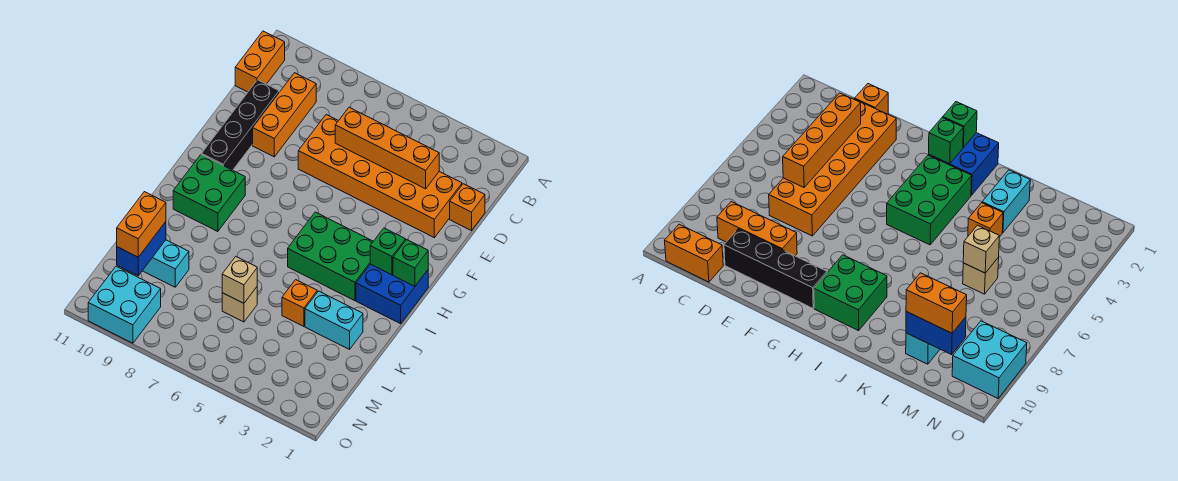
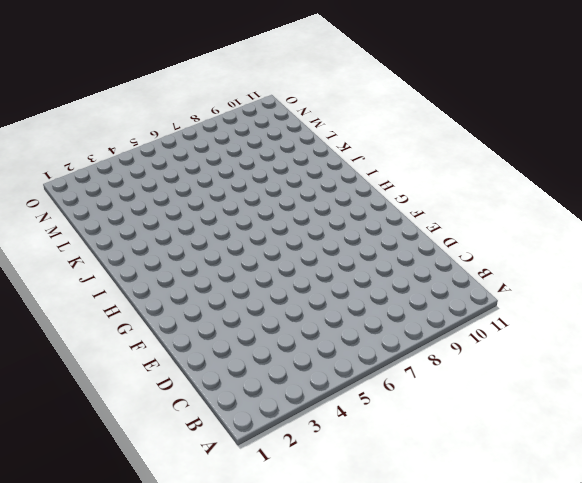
none -> orange brick B11:C11 level 1
none -> orange brick C9:E9 level 1
none -> orange brick D1 level 1

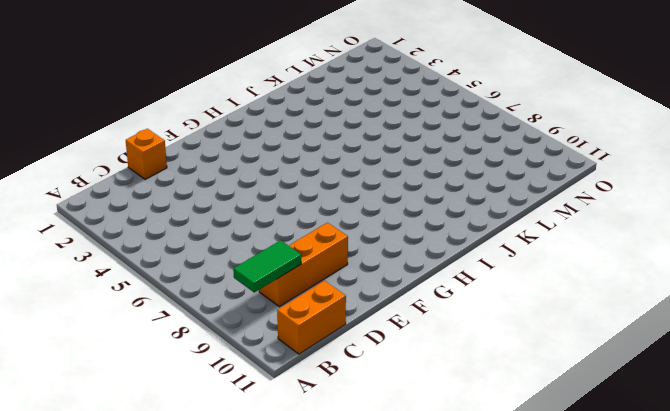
green tile B9:C9 level 2 -> none
none -> orange brick D2:E7 level 1
none -> black brick D10:G10 level 1
none -> blue brick H1:I2 level 1

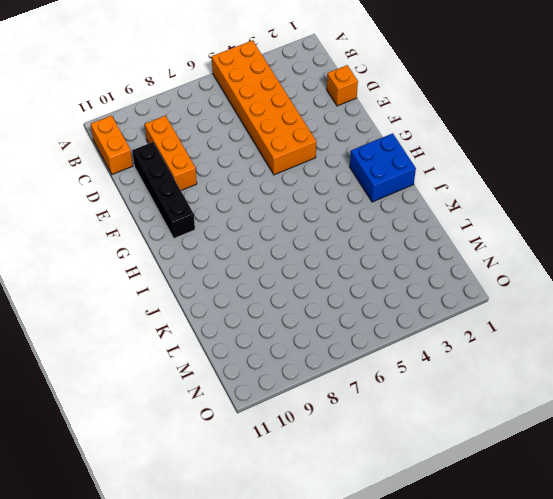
orange brick A4:F5 level 1 -> orange brick D2:E7 level 1
none -> green brick H3:I5 level 1
none -> green brick H9:I10 level 1
none -> cyan brick K2:K3 level 1

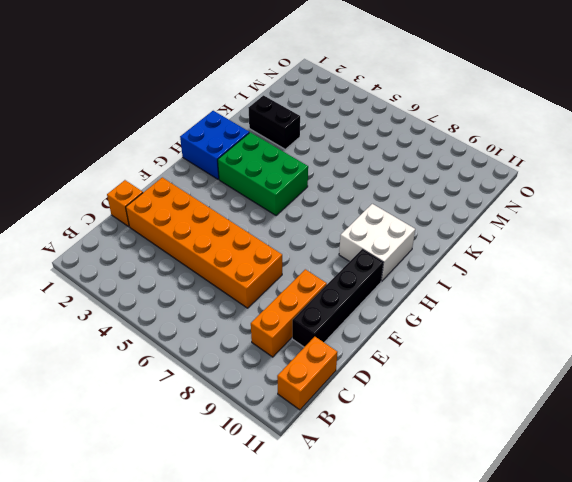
white brick H9:I10 level 1 -> green brick H9:I10 level 1
black brick K2:K3 level 1 -> cyan brick K2:K3 level 1
none -> orange brick K4 level 1
none -> tan brick L6 level 1
none -> cyan brick L9:L10 level 1

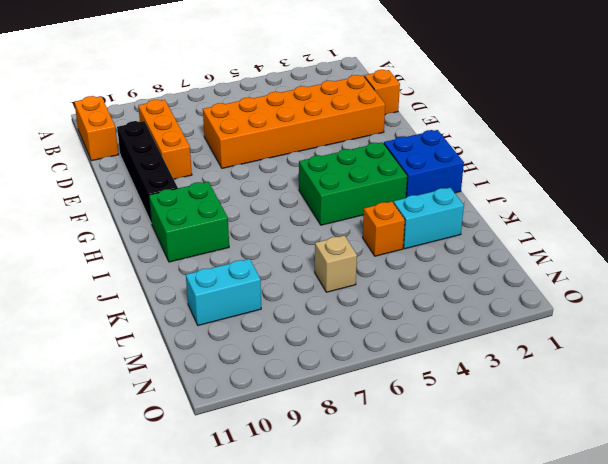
none -> cyan brick N9:O10 level 1
none -> orange brick D3:D6 level 2
none -> green brick H1 level 2

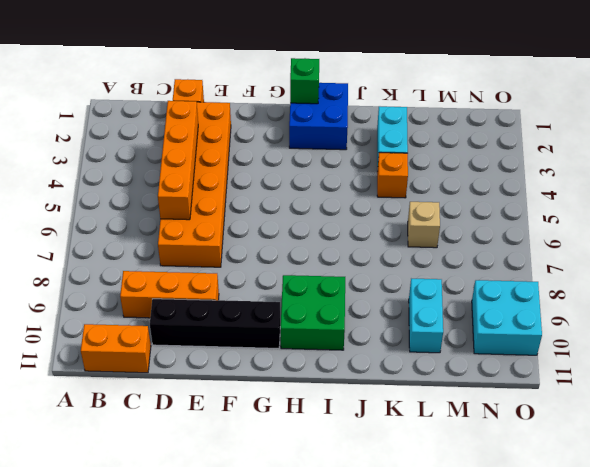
none -> green brick H3:I5 level 1
none -> green brick H2 level 2
none -> tan brick L6 level 2

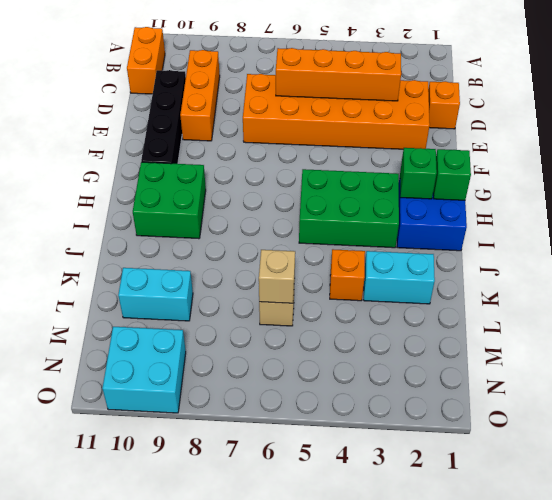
none -> blue brick L10:M10 level 2
none -> orange brick L10:M10 level 3

